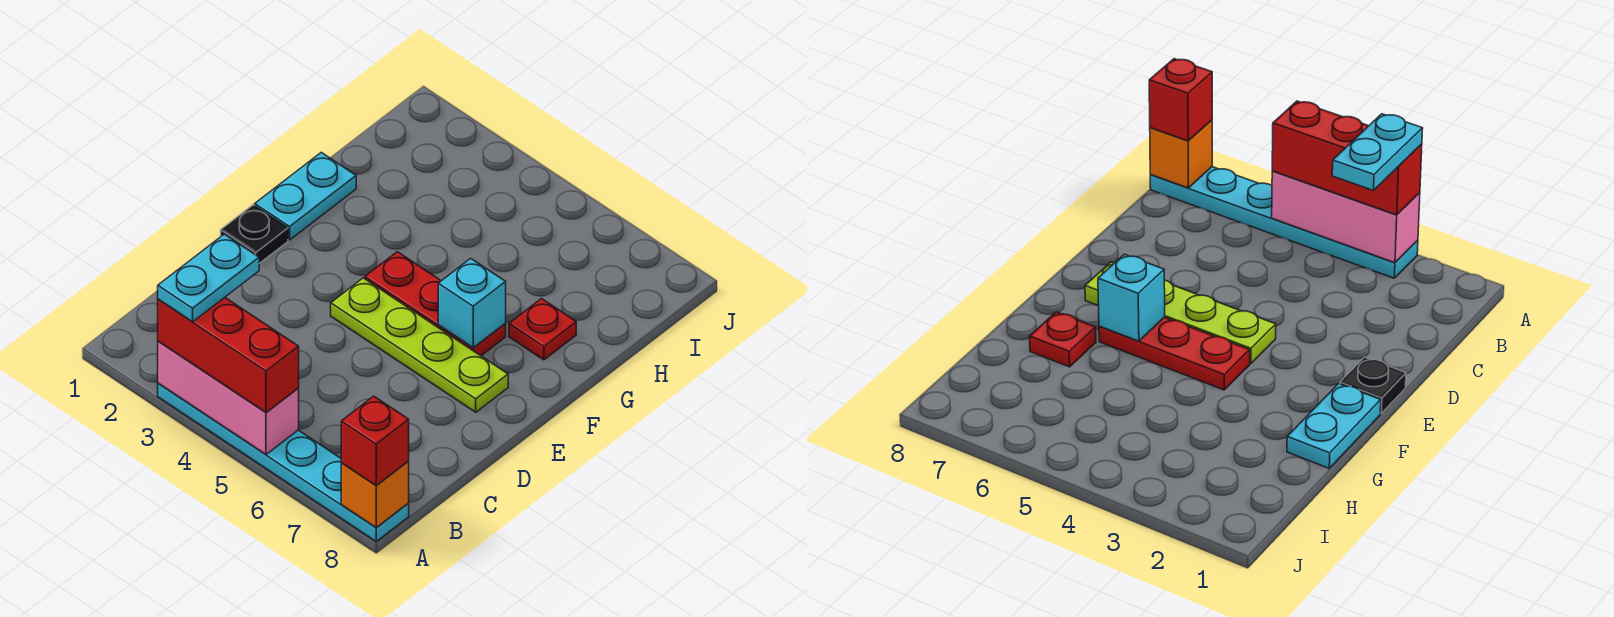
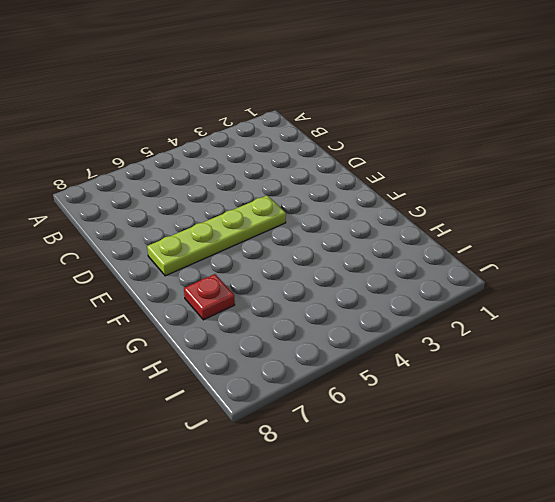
none -> cyan plate A3:A8 level 1
none -> black plate E1 level 1
none -> cyan plate F1:G1 level 1

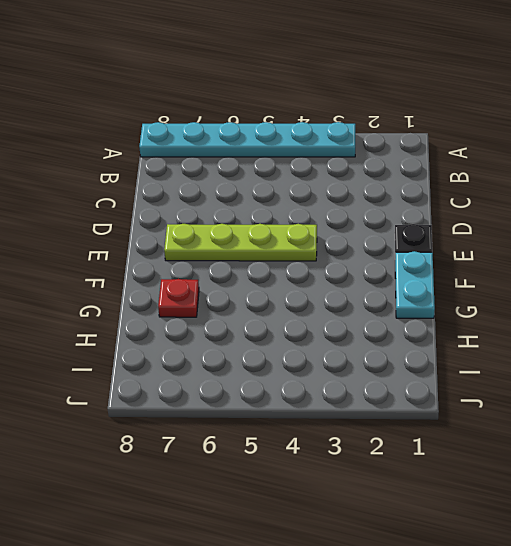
none -> red plate F4:F6 level 1
none -> pink brick A3:A5 level 2
none -> orange brick A8 level 2

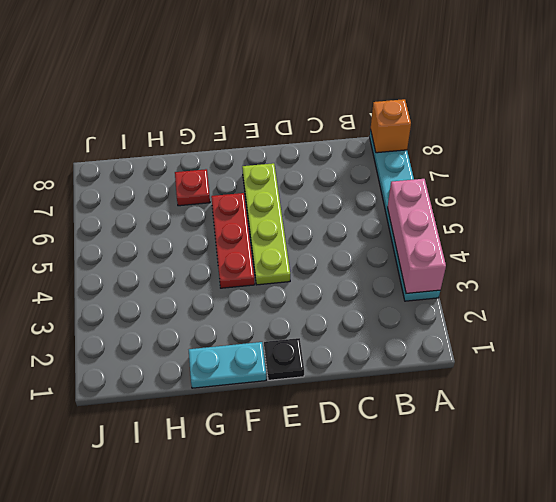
none -> cyan brick F6 level 2
none -> red brick A3:A5 level 3
none -> red brick A8 level 3

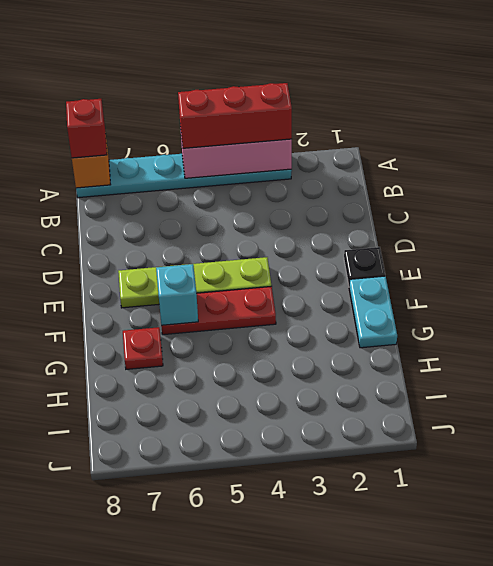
none -> cyan plate A3:B3 level 4

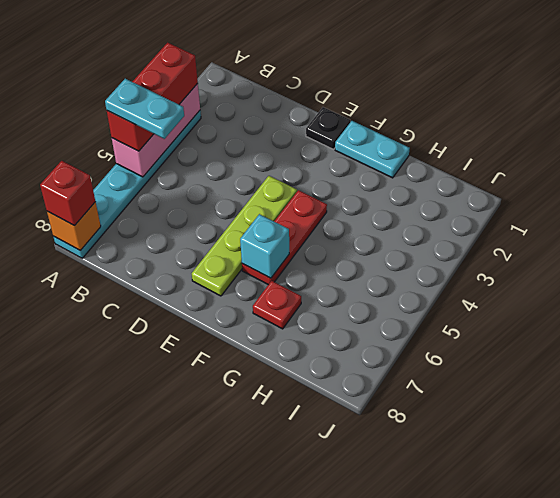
cyan plate A5:B5 level 4 -> cyan plate A3:B3 level 4

